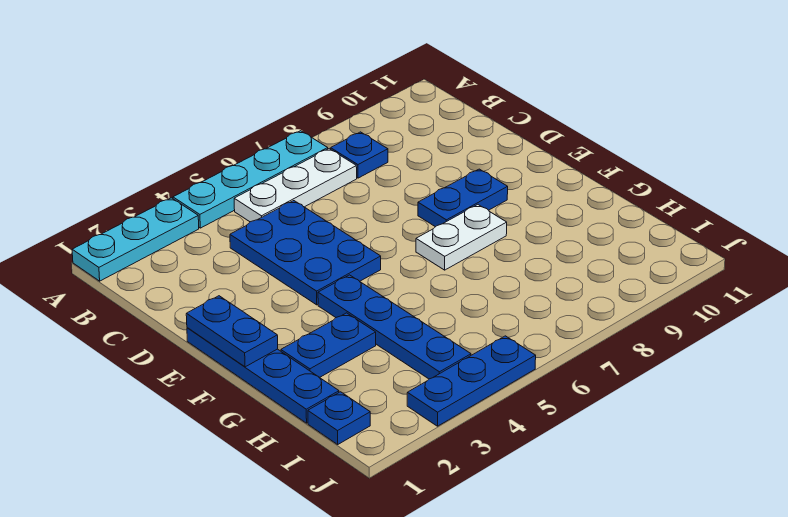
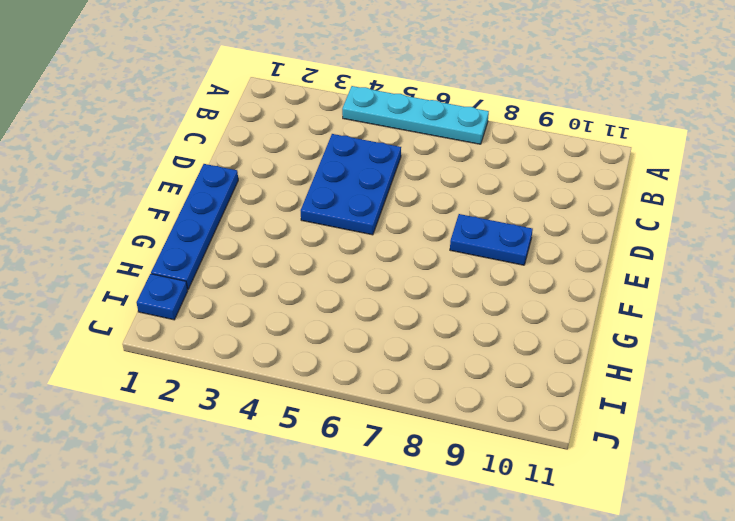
none -> cyan plate A1:A3 level 1
none -> white plate B5:B7 level 1
none -> blue plate B8 level 1

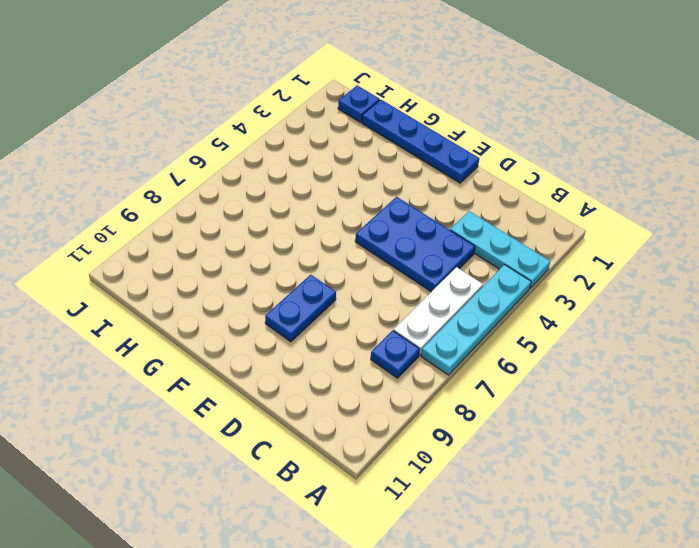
cyan plate A3:C3 level 1 -> cyan plate A1:A3 level 1
none -> blue plate F4:I4 level 1
none -> white plate F7:F8 level 1
none -> blue plate G2:G3 level 1

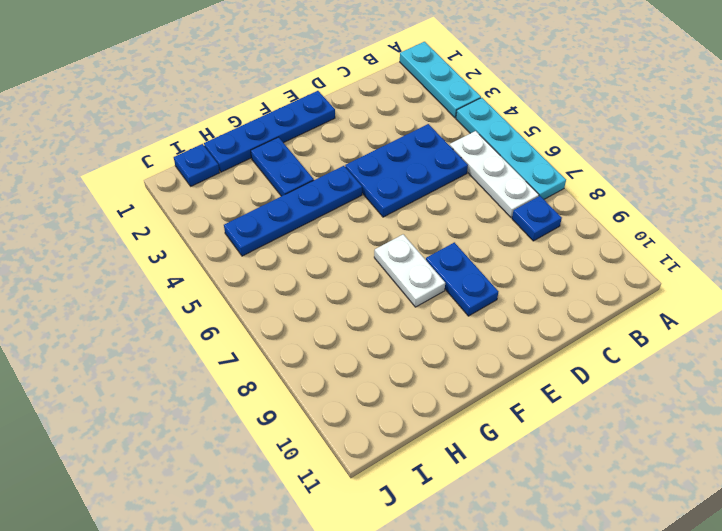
none -> blue plate J3:J5 level 1
none -> blue plate E1:F1 level 2

